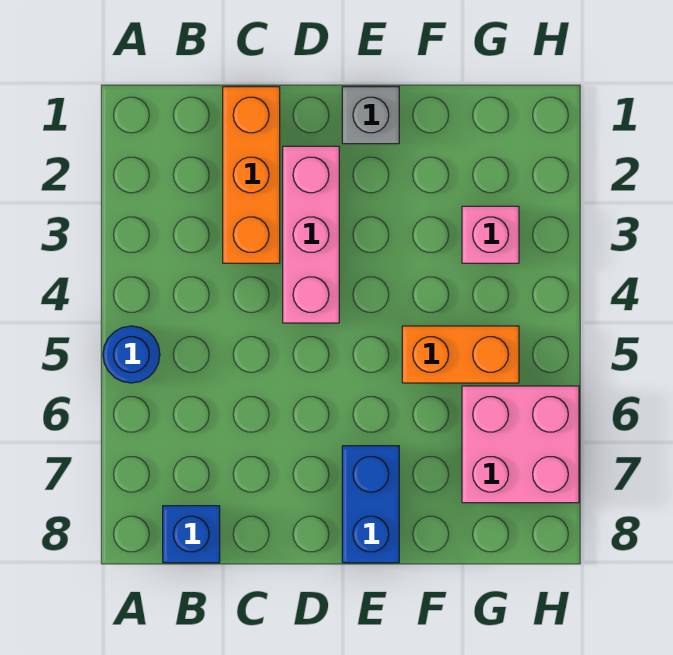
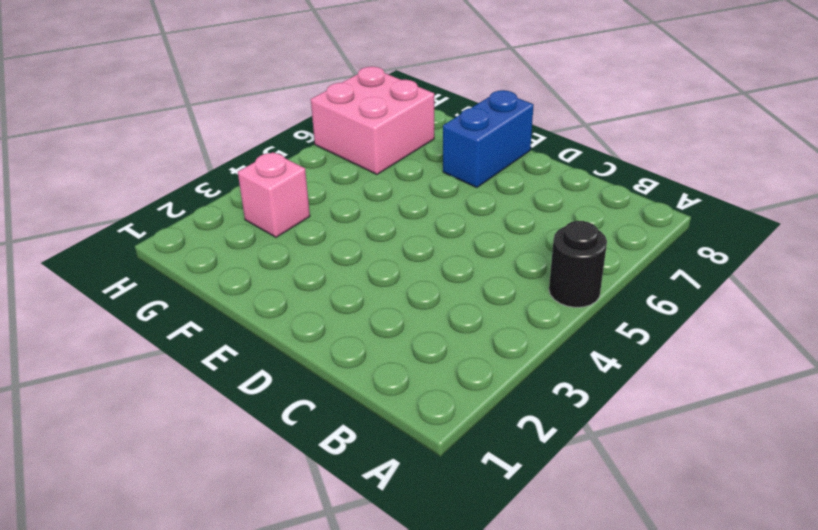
black round brick A5 level 1 -> blue round brick A5 level 1
none -> blue brick B8 level 1
none -> orange brick C1:C3 level 1

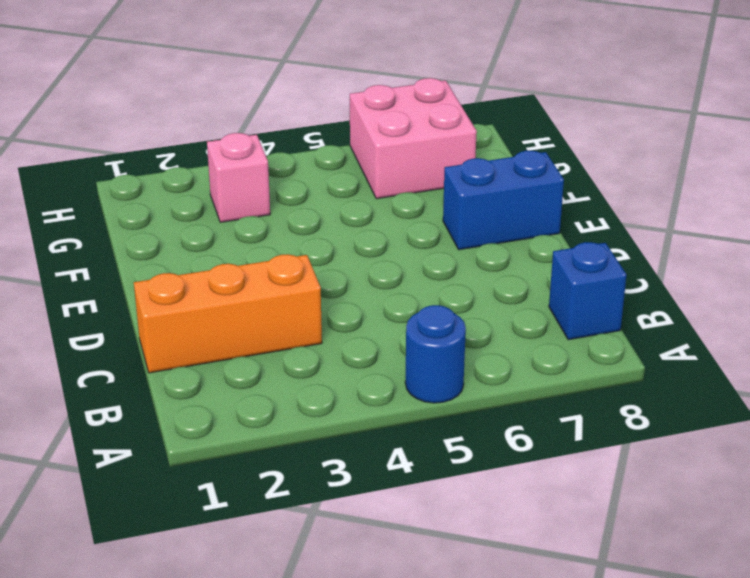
none -> pink brick D2:D4 level 1
none -> grey brick E1 level 1

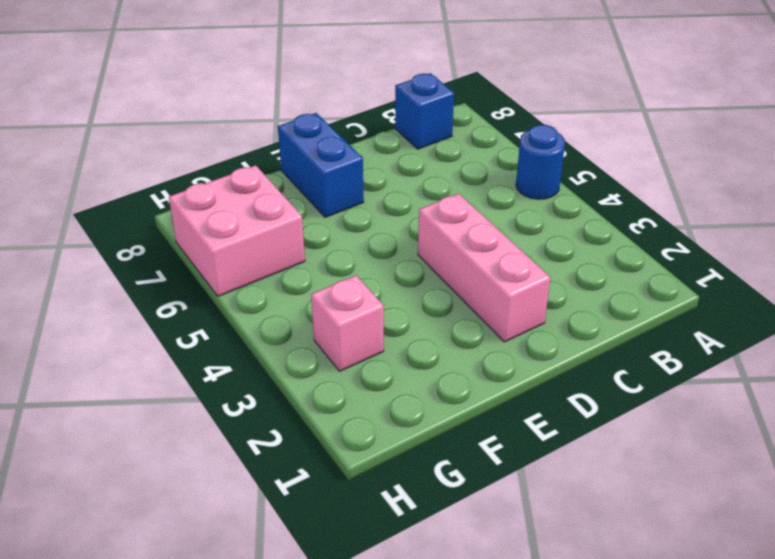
none -> orange brick C1:C3 level 1
none -> grey brick E1 level 1

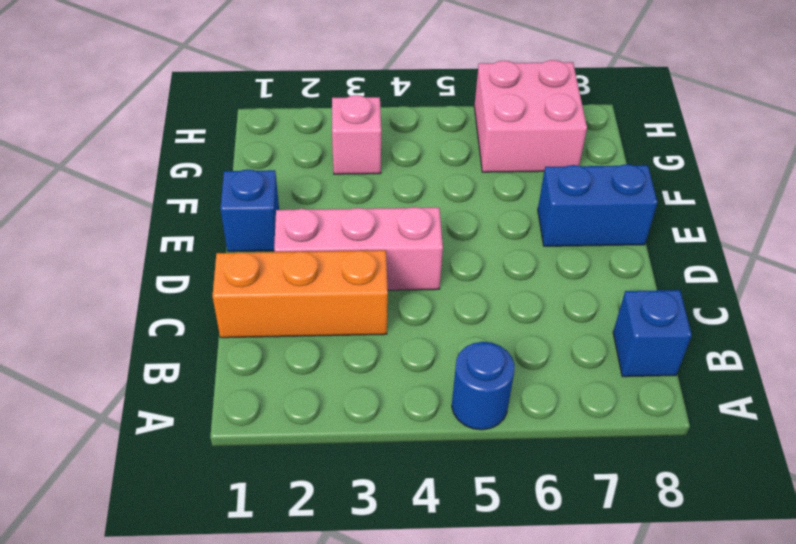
blue brick E1 level 1 -> grey brick E1 level 1
none -> orange brick F5:G5 level 1

